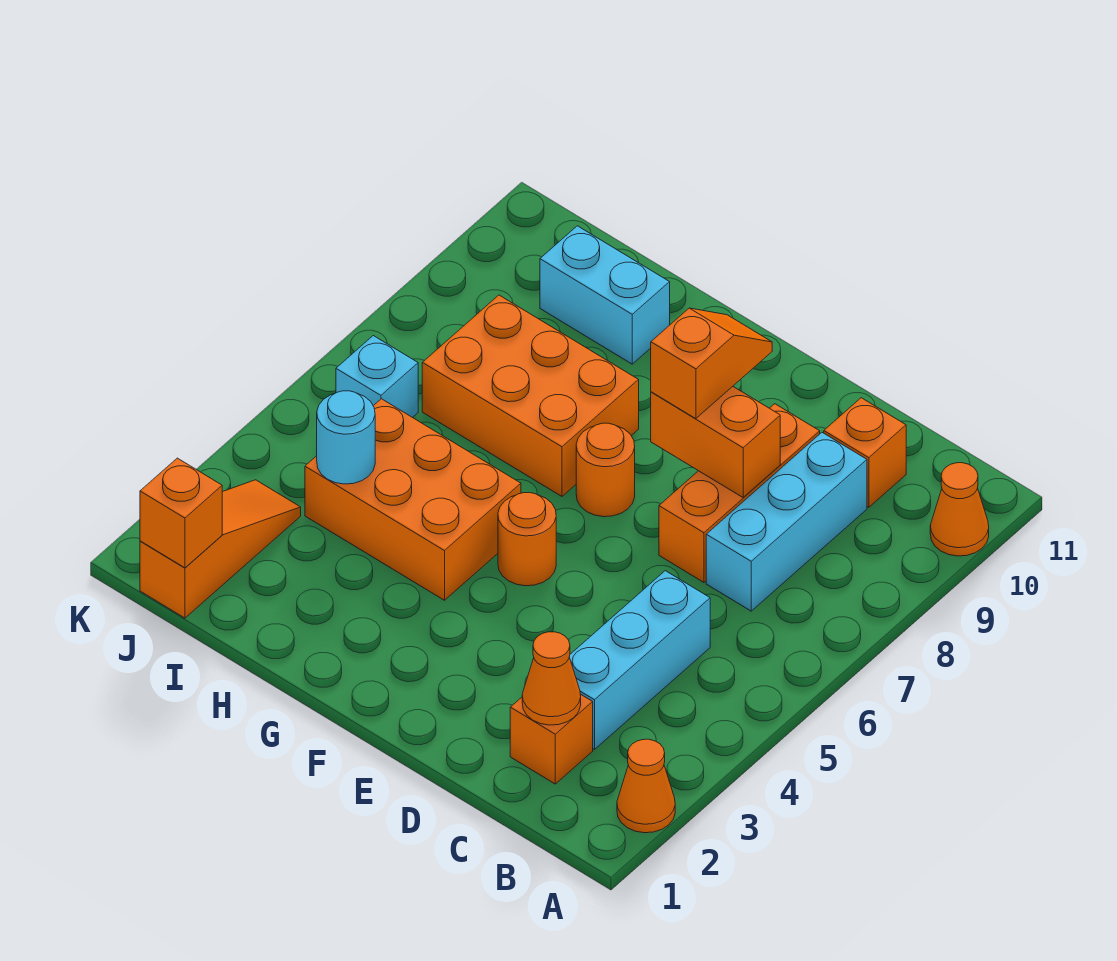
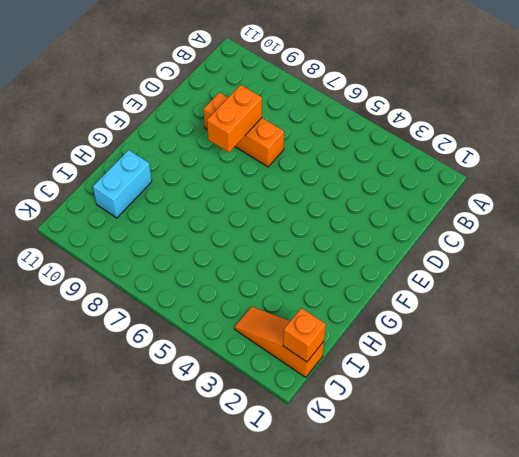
none -> orange cone A2 level 1
none -> orange cone A10 level 1
none -> orange brick C2 level 1

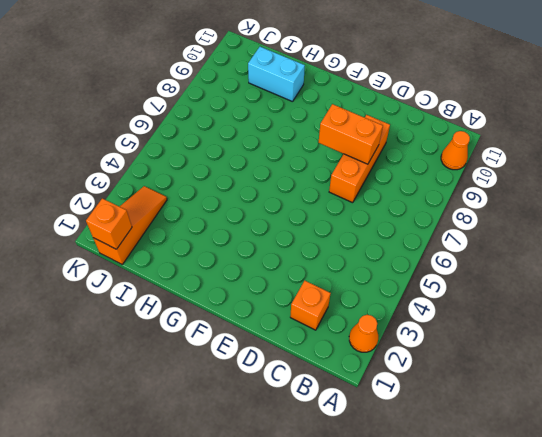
none -> cyan brick C3:C5 level 1
none -> cyan brick C7:C9 level 1
none -> orange brick C10 level 1

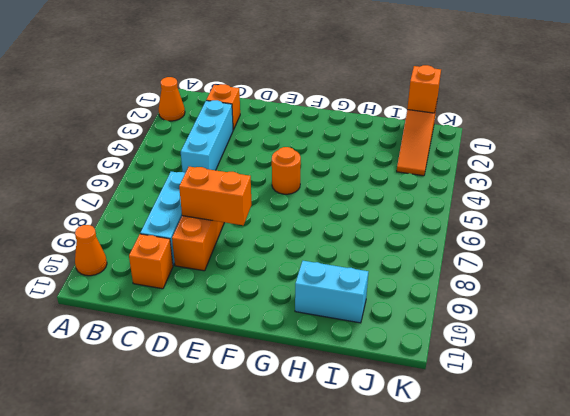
none -> orange round brick F7 level 1
none -> orange brick G4:I5 level 1
none -> orange brick G7:I8 level 1

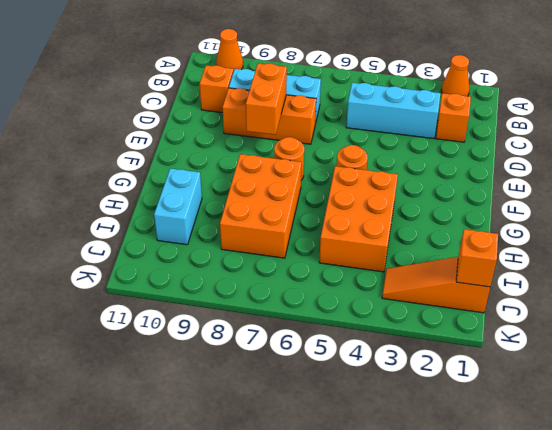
none -> cyan brick J6 level 1
none -> orange cone C2 level 2
none -> cyan round brick I4 level 2

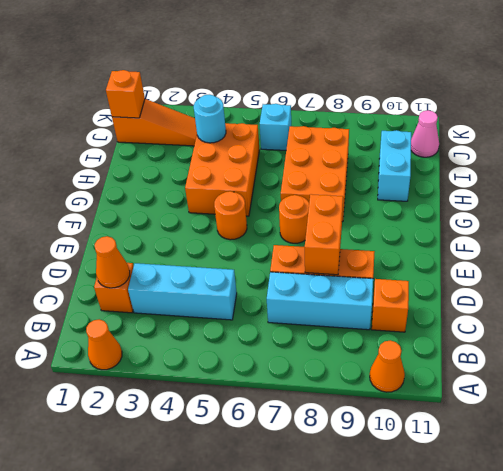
pink cone J11 level 1 -> none
none -> orange slope E8:E9 level 3 top 8

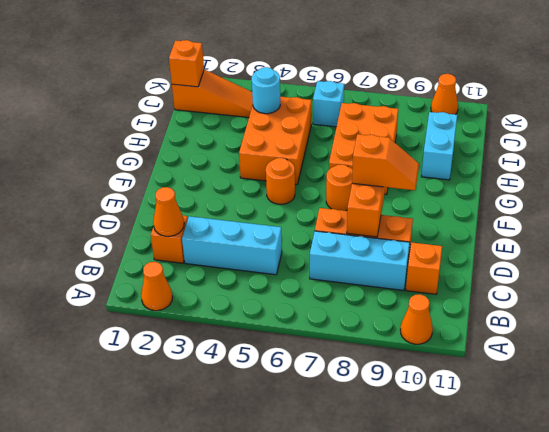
orange cone K10 level 1 -> none

